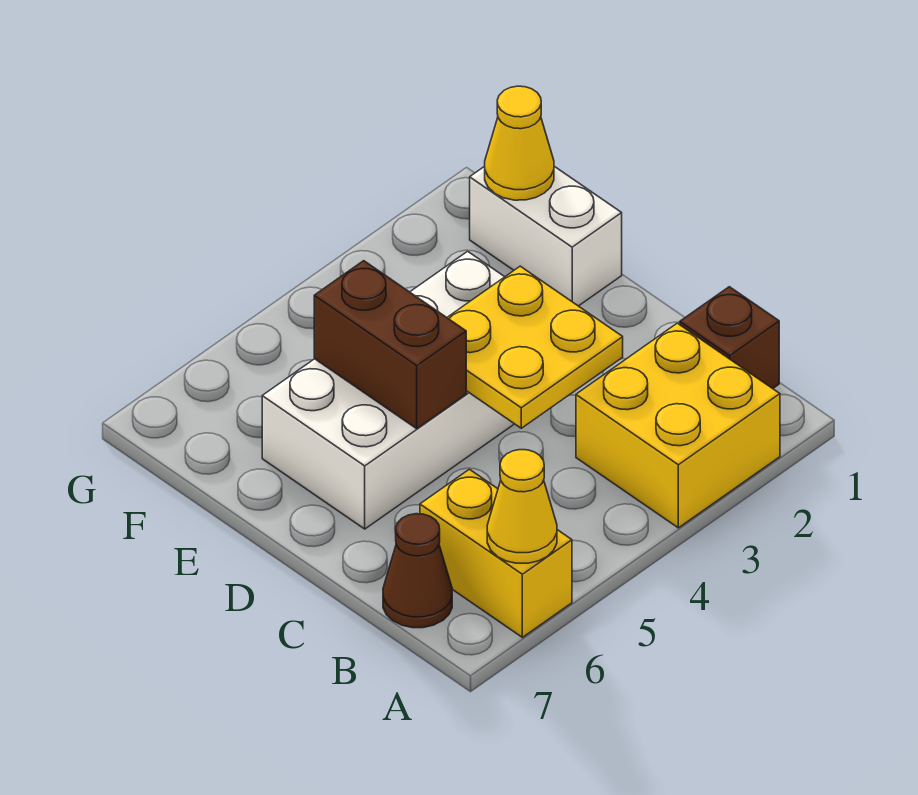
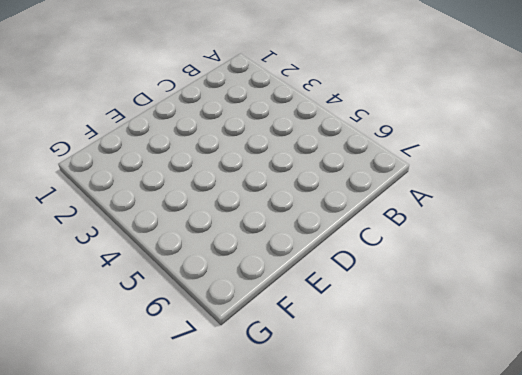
none -> yellow brick A2:B3 level 1
none -> yellow brick A6:B6 level 1

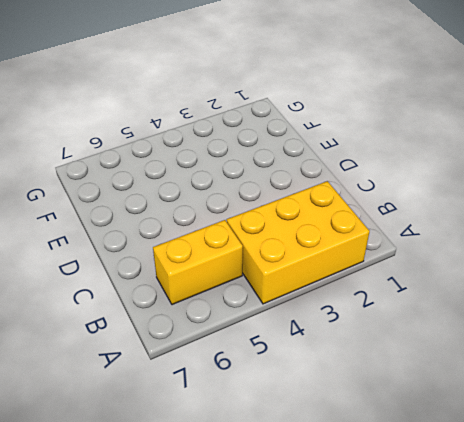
yellow brick A2:B4 level 1 -> yellow brick A2:B3 level 1
yellow brick B5:B6 level 1 -> yellow brick A6:B6 level 1
none -> brown brick B1 level 1
none -> brown cone B7 level 1

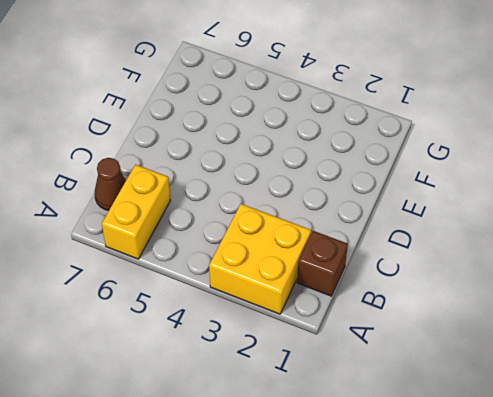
none -> white brick D3:E6 level 1
none -> white brick E1:F1 level 1

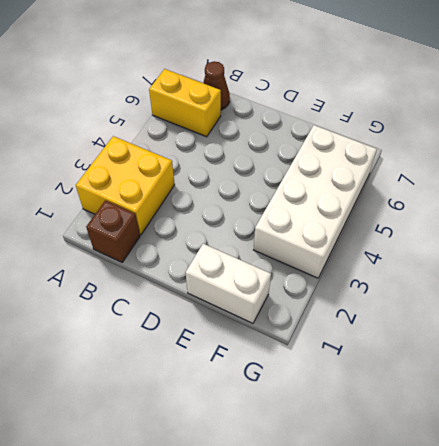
white brick F3:G6 level 1 -> white brick D3:E6 level 1
none -> yellow cone A6 level 2
none -> yellow plate C3:D4 level 2

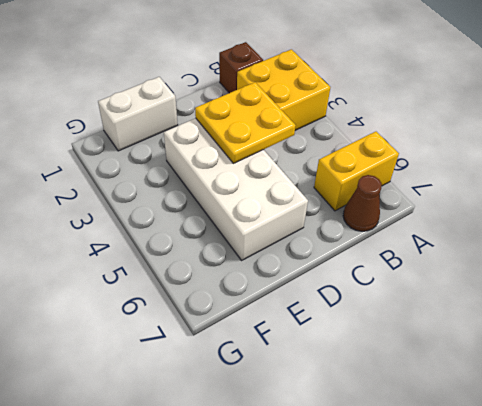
none -> yellow cone A6 level 2
none -> brown brick D5:E5 level 2

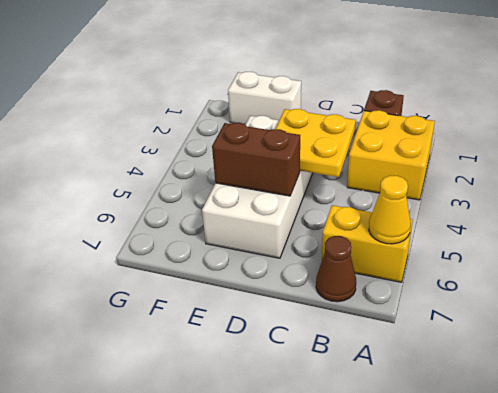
none -> yellow cone F1 level 2

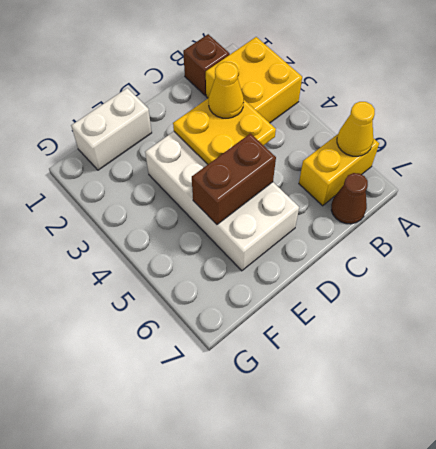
yellow cone C3 level 3 -> yellow cone F1 level 2

